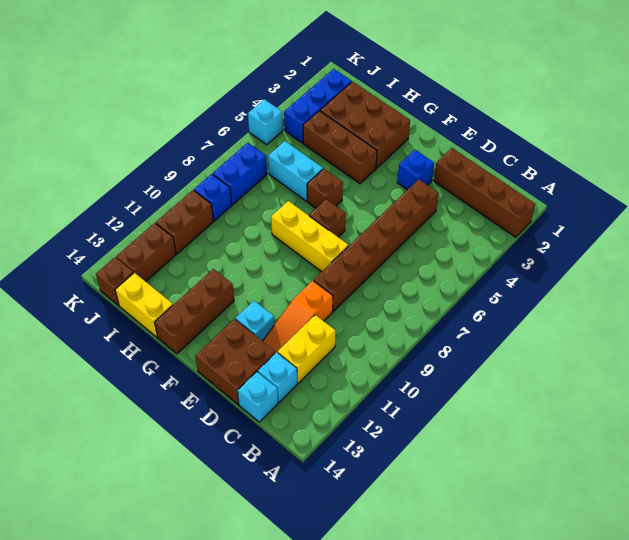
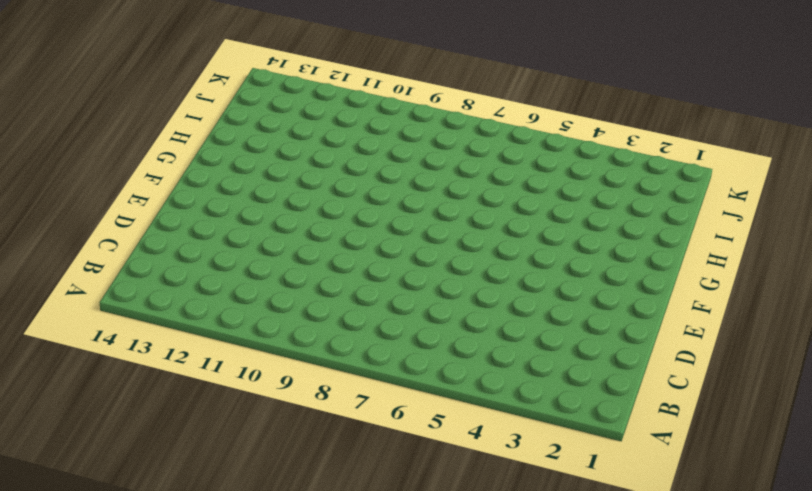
none -> brown brick A2:D2 level 1
none -> yellow brick C11:C12 level 1
none -> cyan brick C13 level 1

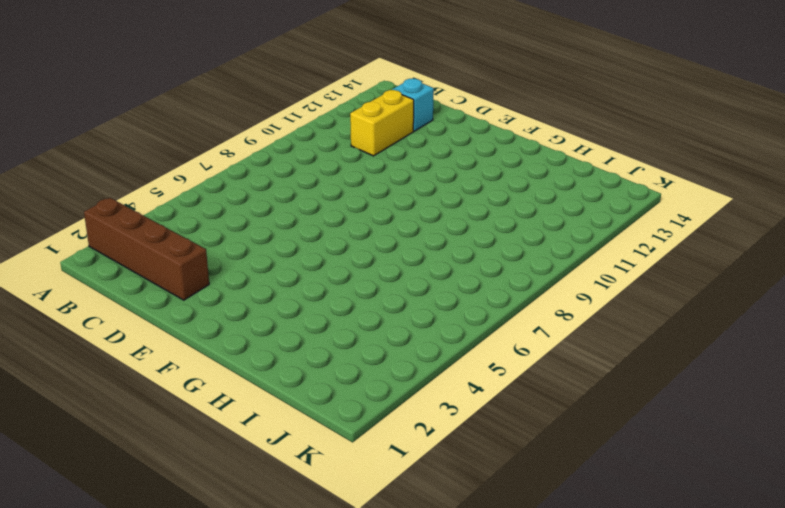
none -> cyan brick C14 level 1
none -> brown brick D4:D9 level 1
none -> orange slope D10:D12 level 1 top 10

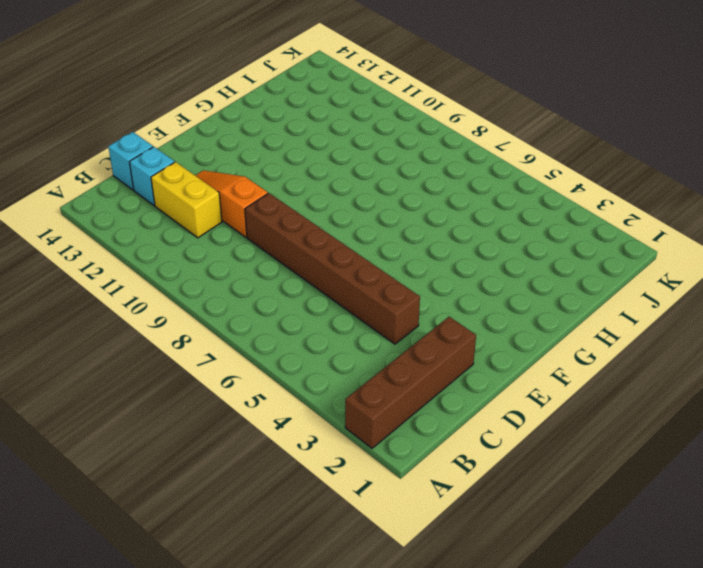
none -> brown brick D13:E14 level 1
none -> blue brick E3 level 1
none -> yellow brick E8:G8 level 1

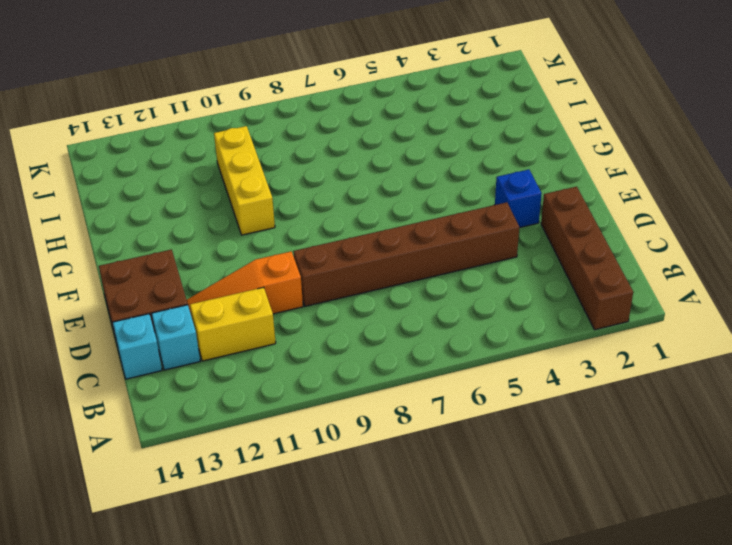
yellow brick G10:I10 level 1 -> yellow brick E8:G8 level 1
none -> cyan brick E12 level 1
none -> brown brick F7 level 1
none -> brown brick G2:I3 level 1

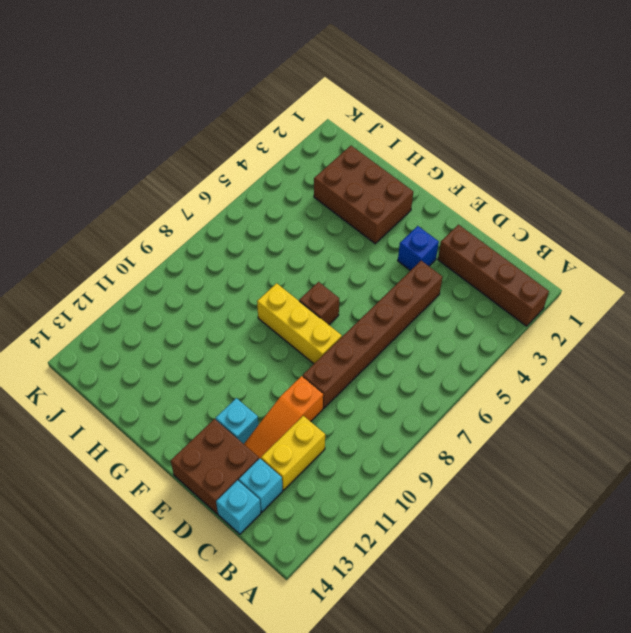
none -> brown brick G4:I4 level 1
none -> brown brick G6 level 1
none -> brown brick G12:G14 level 1

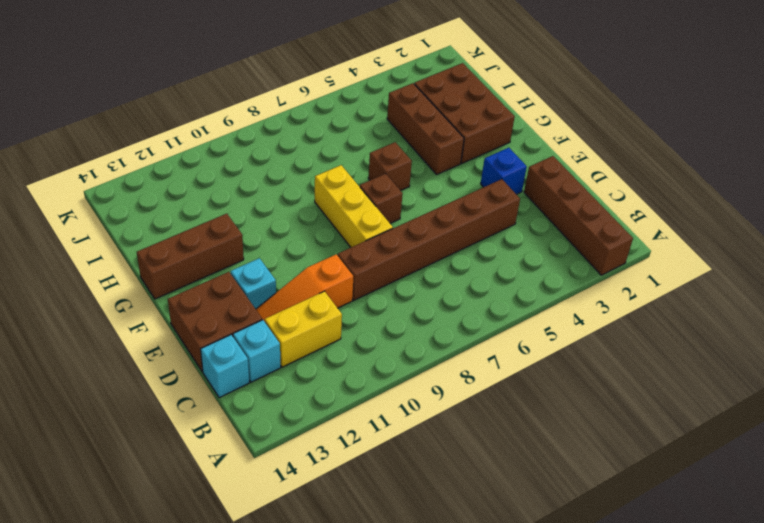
none -> cyan brick H6:I6 level 1
none -> yellow brick H14:I14 level 1
none -> blue brick J2:J4 level 1

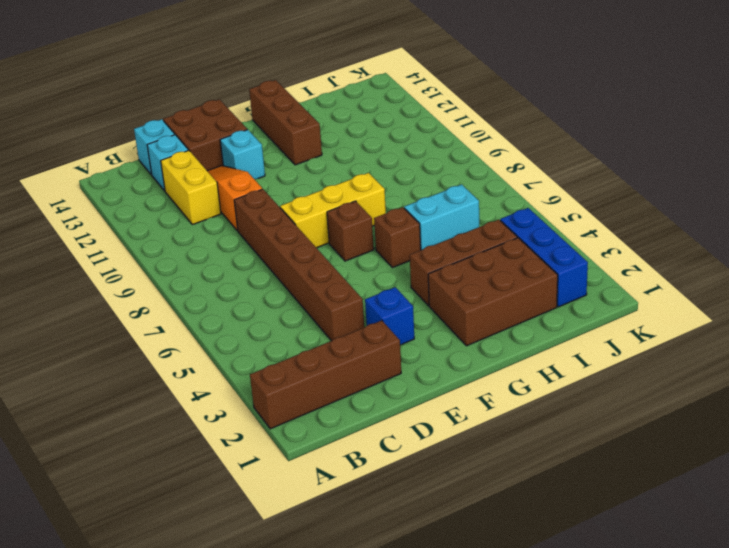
none -> yellow brick H14:I14 level 1
none -> blue brick J7:J8 level 1
none -> blue brick J9 level 1

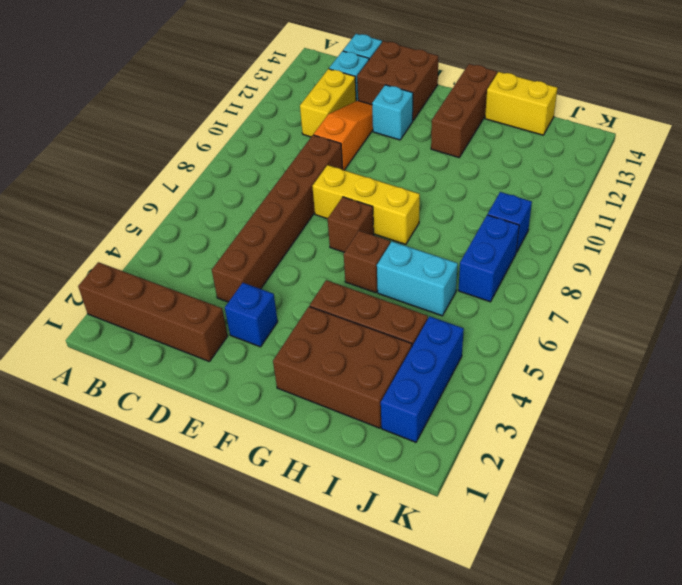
none -> brown brick J10:J11 level 1
none -> brown brick J12:J13 level 1
none -> brown brick J14 level 1

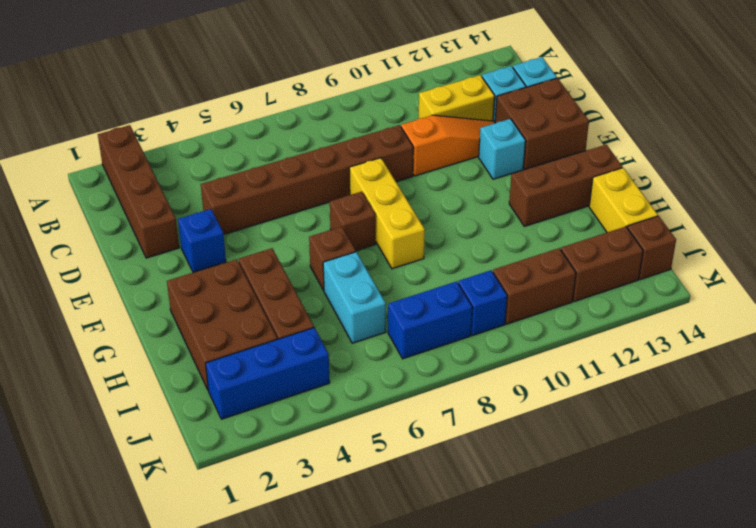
none -> cyan brick K5 level 1

